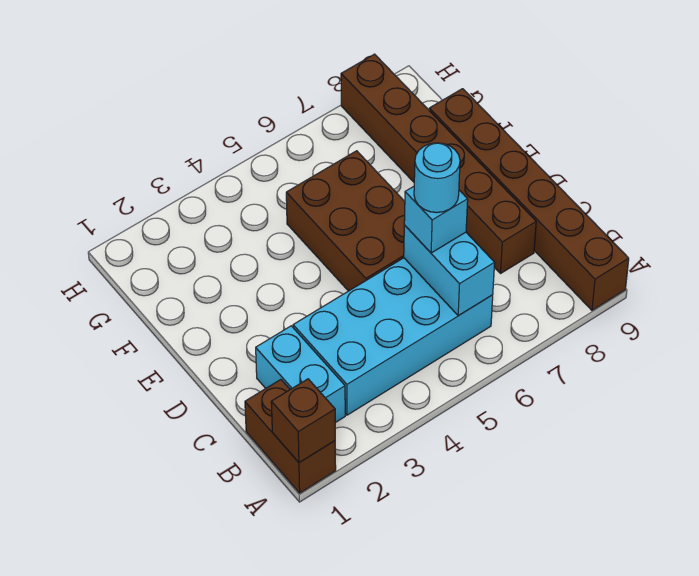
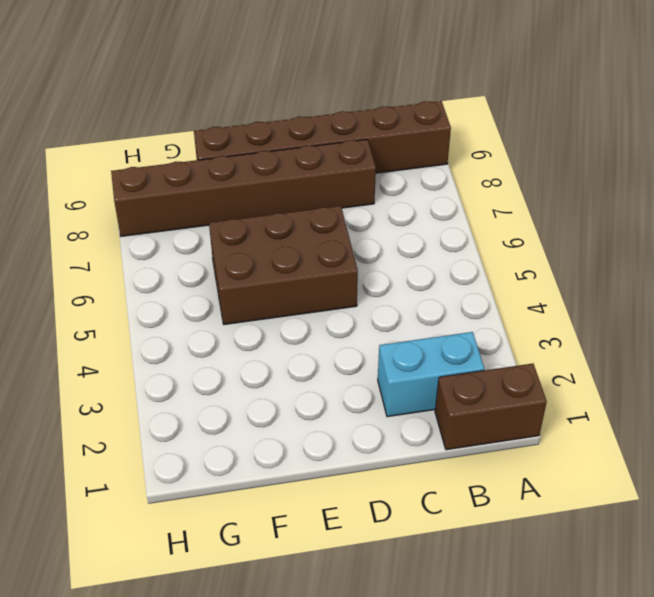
none -> cyan brick B3:C6 level 1
none -> brown brick A1 level 2

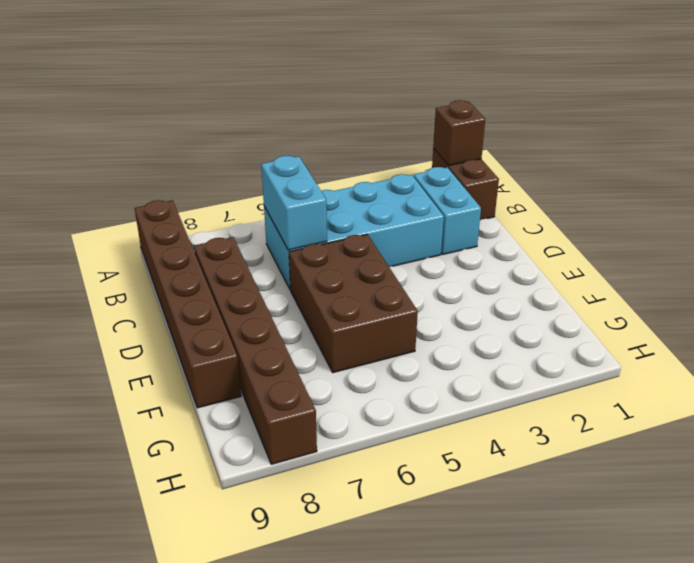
none -> cyan brick C6 level 3
none -> cyan round brick C6 level 4

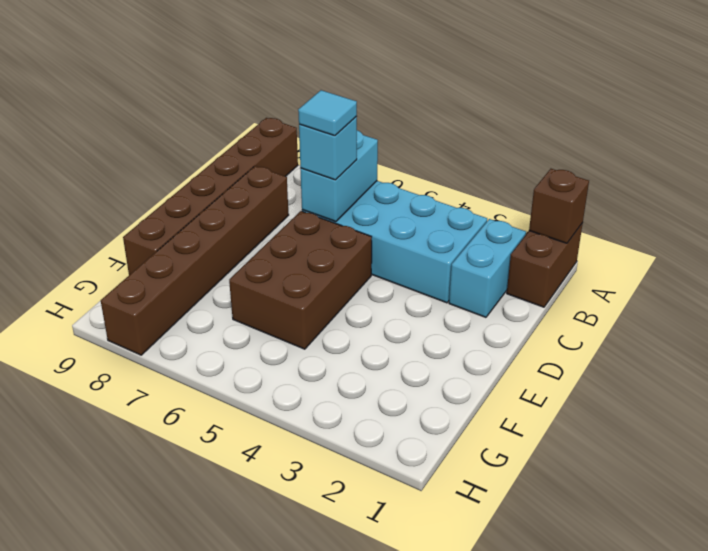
cyan tile C6 level 4 -> cyan round brick C6 level 4

